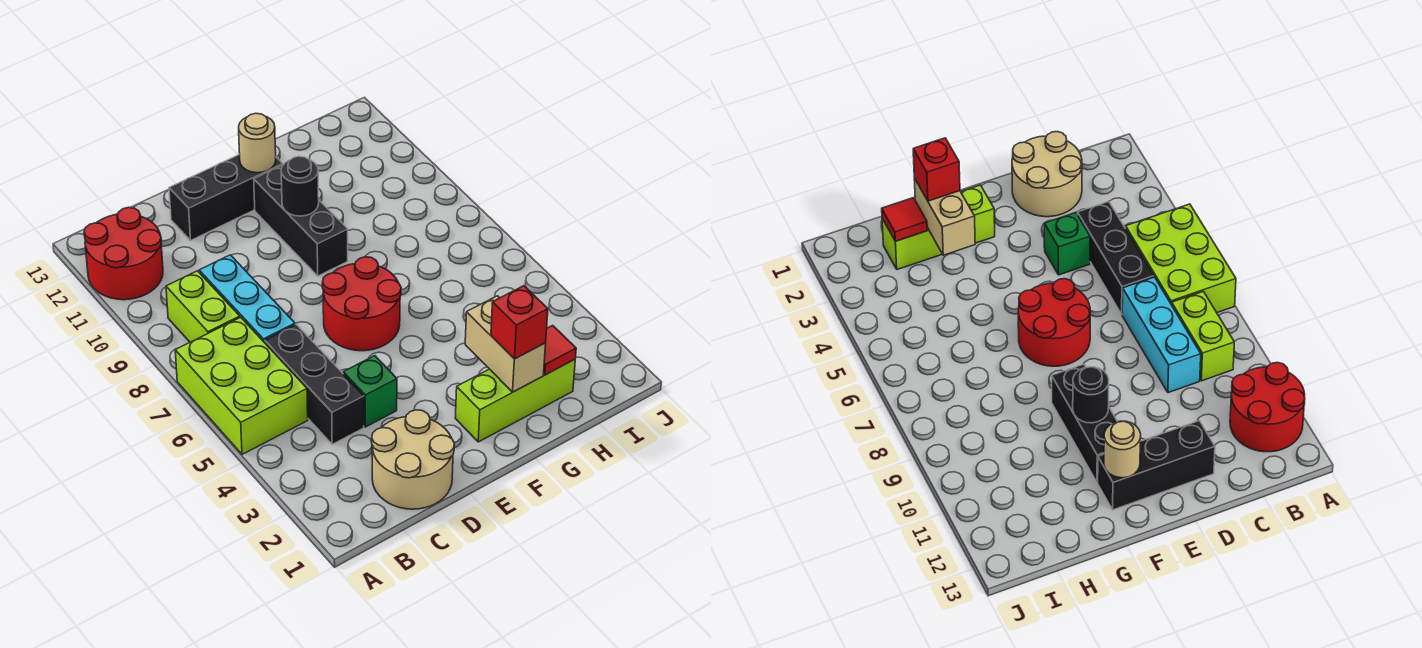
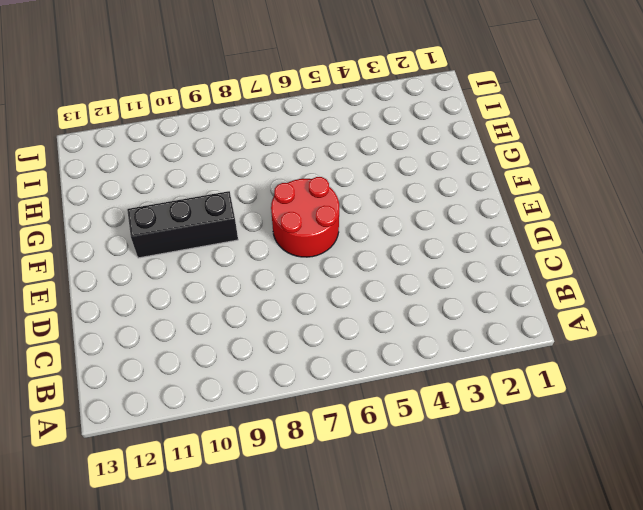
none -> lime brick A5:B7 level 1
none -> red round brick A11:B12 level 1
none -> lime brick B8:B9 level 1

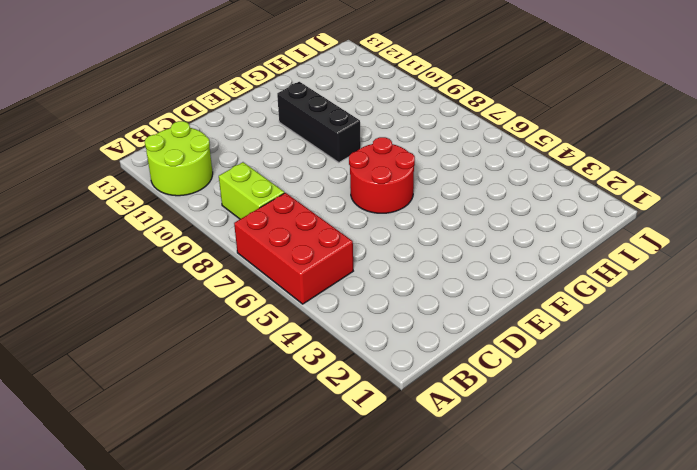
red brick A5:B7 level 1 -> lime brick A5:B7 level 1
lime round brick A11:B12 level 1 -> red round brick A11:B12 level 1
none -> tan round brick C1:D2 level 1
none -> black brick C4:C6 level 1
none -> cyan brick C7:C9 level 1

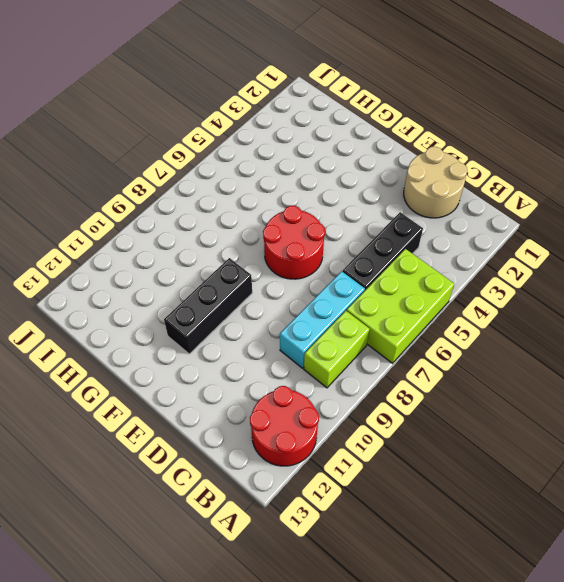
none -> green brick D4 level 1
none -> black brick D12:F12 level 1
none -> lime brick F2:H2 level 1

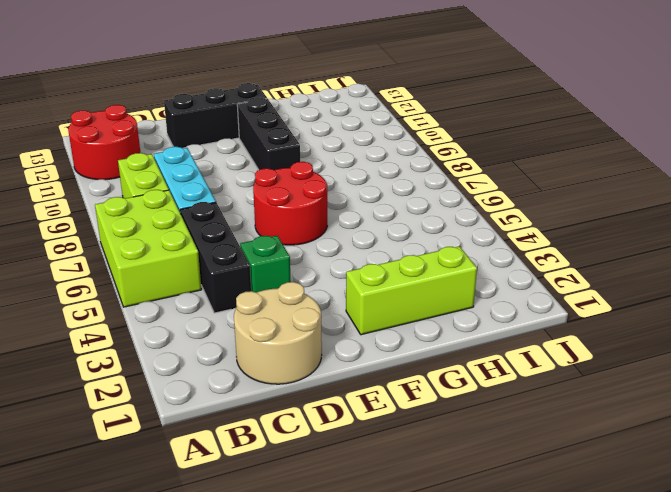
none -> black round brick F10 level 2
none -> tan round brick F12 level 2
none -> tan brick G2:G3 level 2

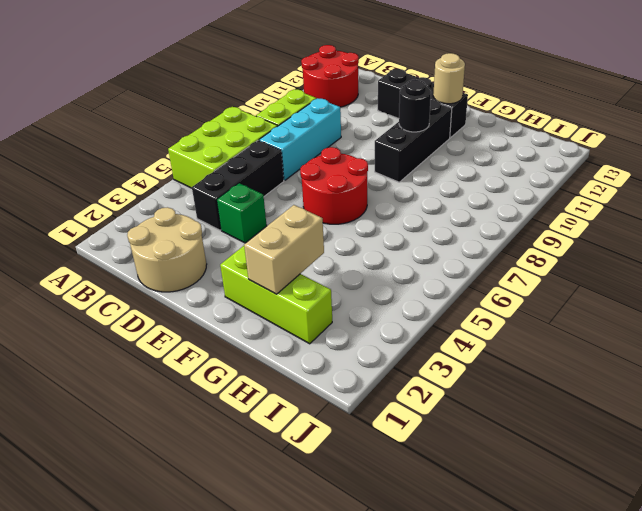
none -> red tile H2 level 2
none -> red brick G2 level 3

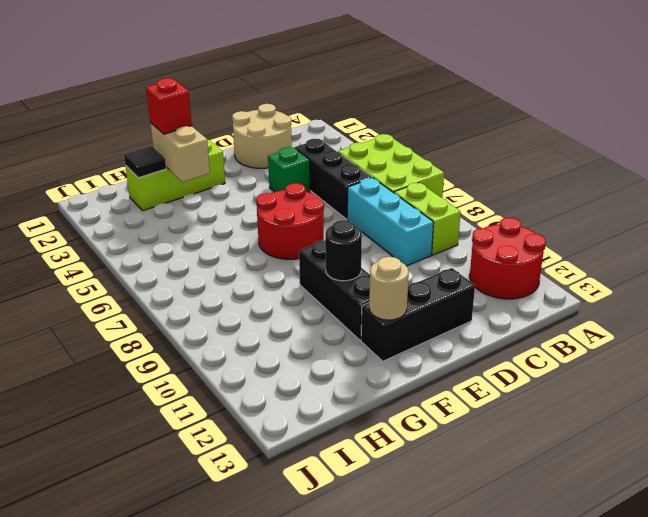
black tile H2 level 2 -> red tile H2 level 2

